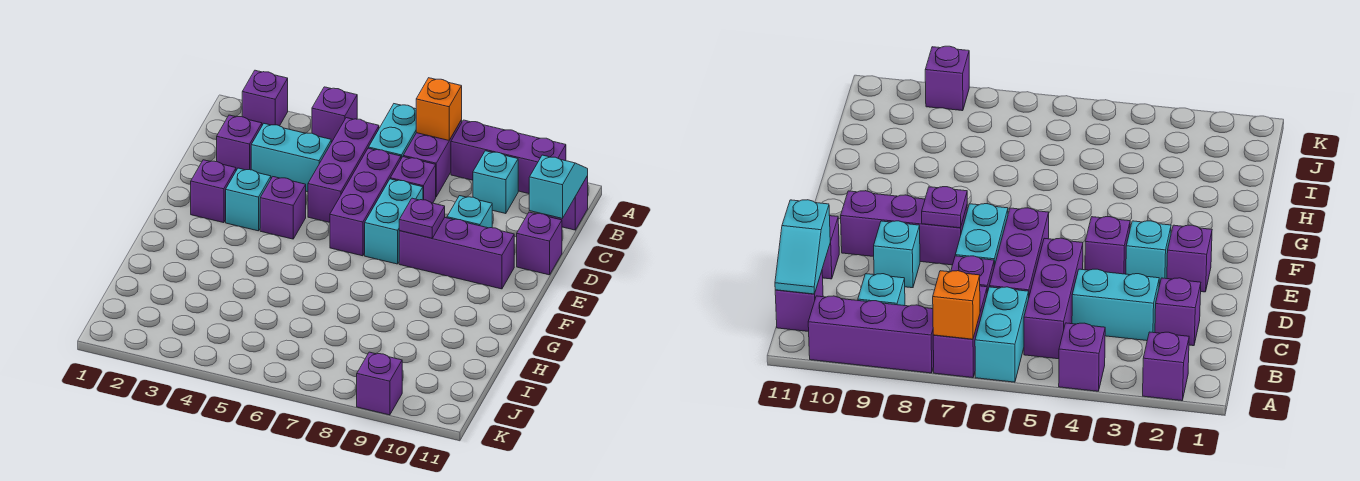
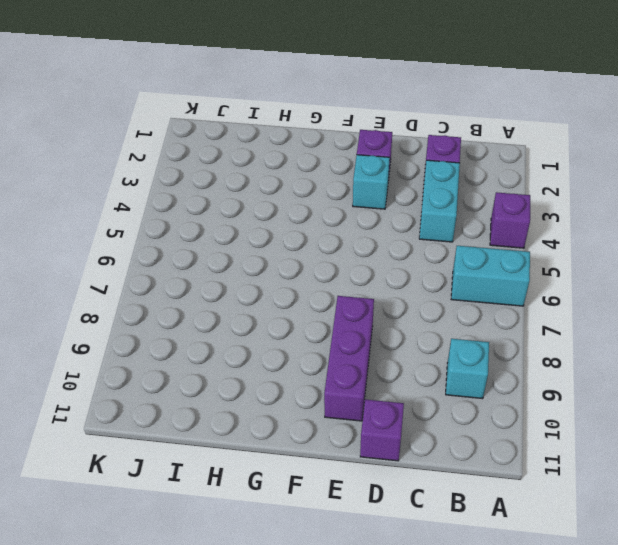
none -> purple brick A2 level 1
none -> purple brick A7:B7 level 1
none -> purple brick A8:A10 level 1

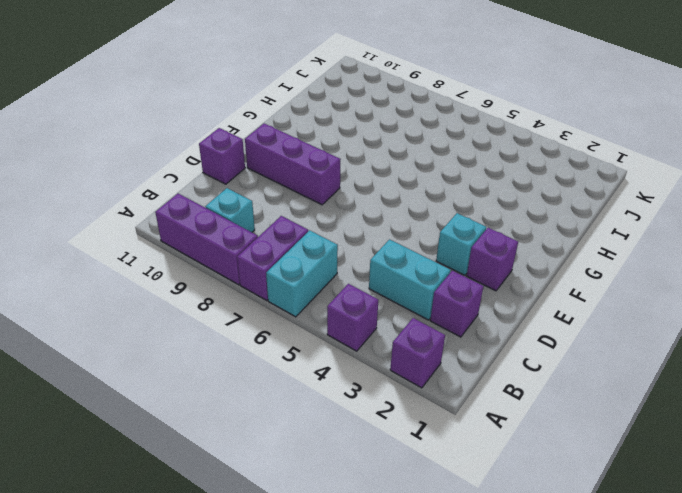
none -> purple brick B5:D5 level 1
none -> purple brick B11 level 1
none -> purple brick C6:E6 level 1

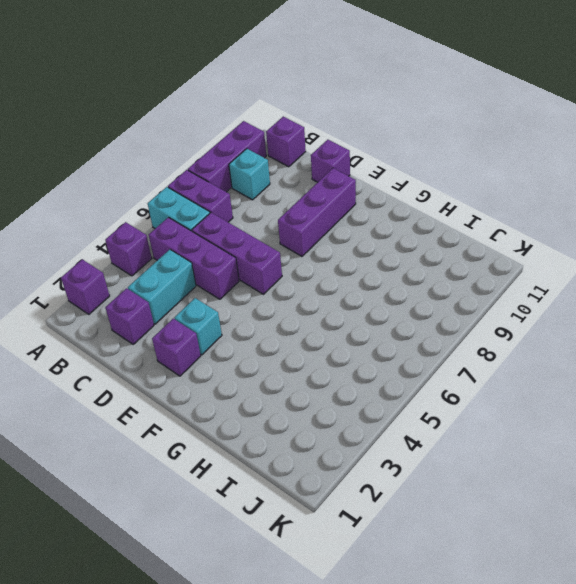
none -> purple brick C7 level 1
none -> cyan brick D7:E7 level 1
none -> cyan brick D9 level 1

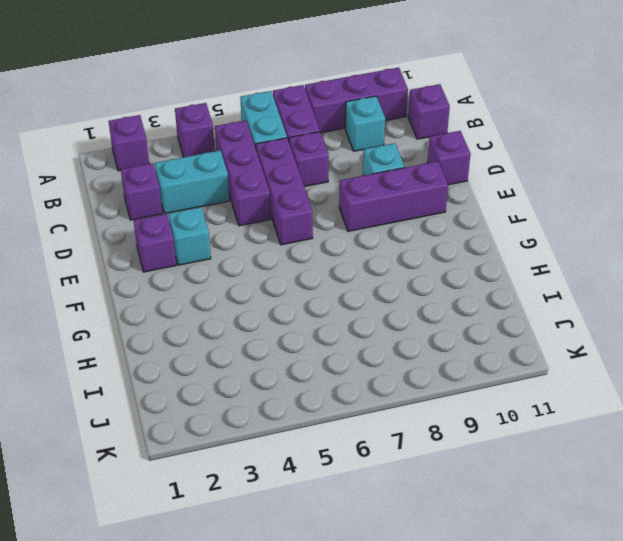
none -> cyan brick D7:E7 level 1
none -> purple brick E4 level 1
none -> purple brick K9 level 1

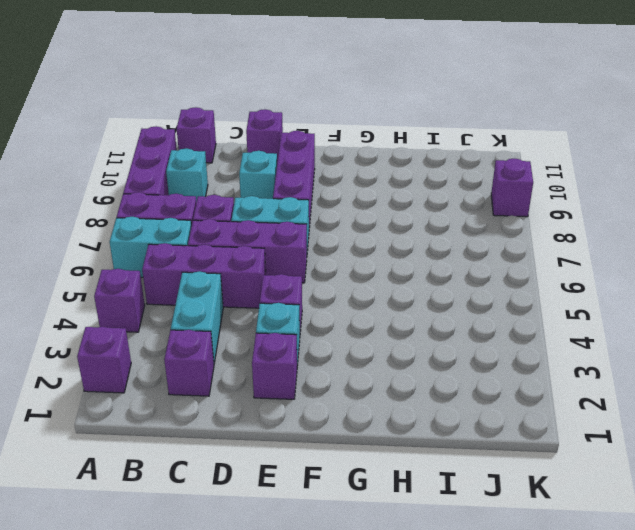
none -> orange brick A7 level 2
none -> cyan slope B11:C11 level 2 top C
none -> purple plate E8 level 2

